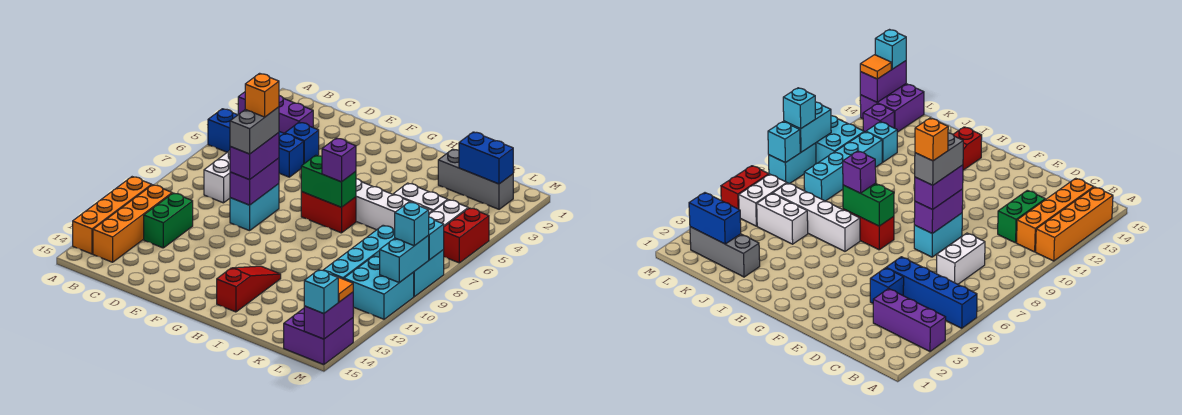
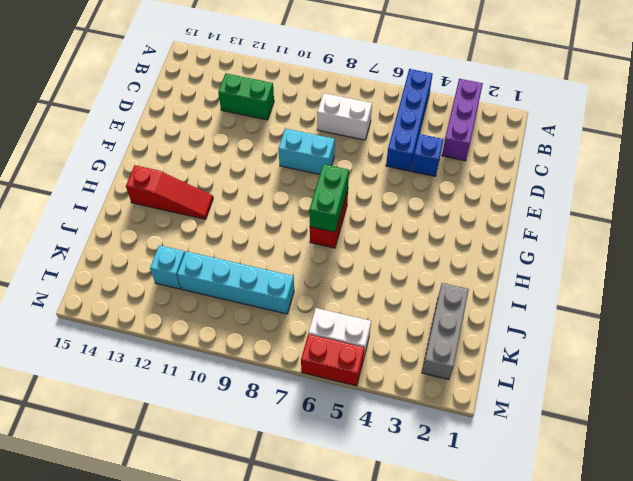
none -> orange brick A11:A14 level 1
none -> orange brick B11:B14 level 1
none -> white brick H6:K6 level 1
none -> white brick J5:K5 level 1

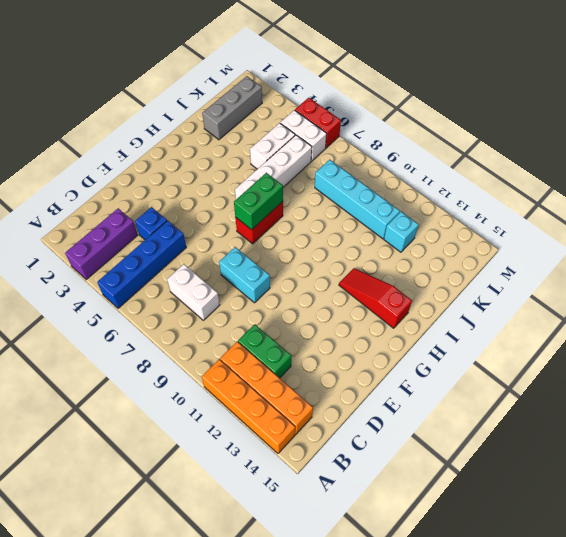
none -> cyan brick L10:M11 level 1
none -> purple brick L13 level 1
none -> purple brick L14:M15 level 1
none -> cyan brick M8:M9 level 1

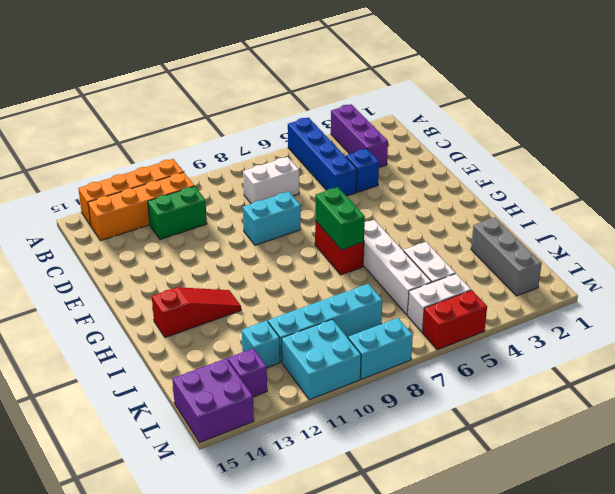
none -> purple brick E8:E9 level 2
none -> blue brick K2:L2 level 2
none -> cyan brick M8 level 2
none -> cyan brick M9:M10 level 2

